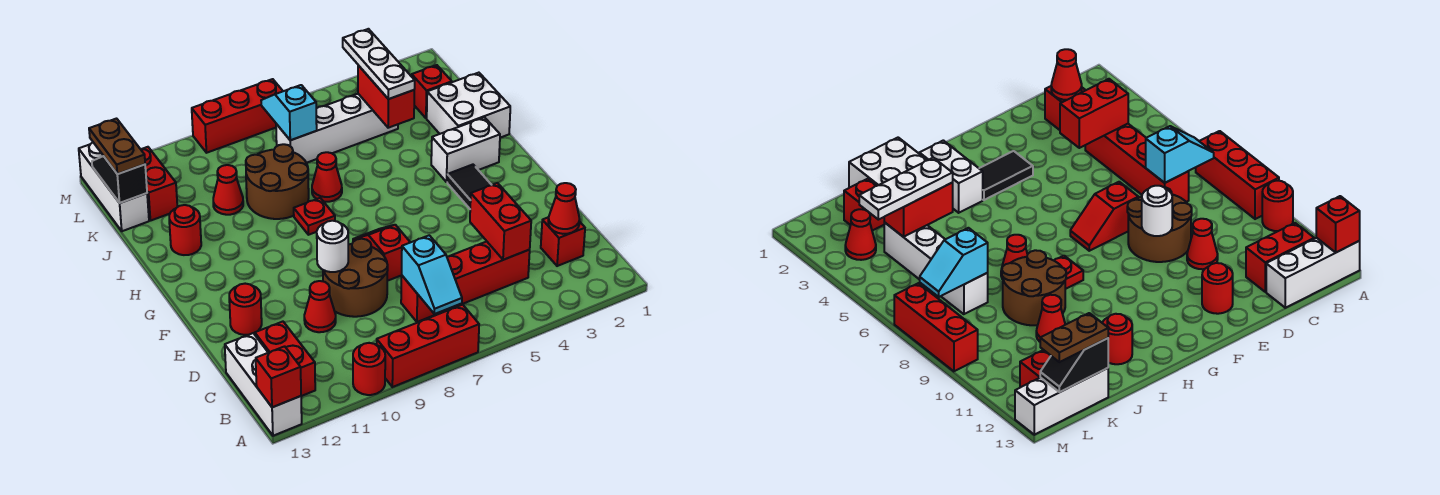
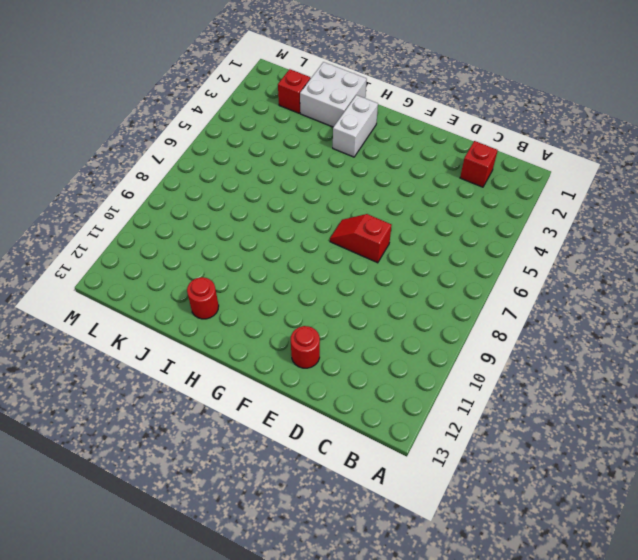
none -> red brick A7:A9 level 1
none -> red round brick A10 level 1
none -> white brick A13:C13 level 1
none -> red brick B12:C12 level 1

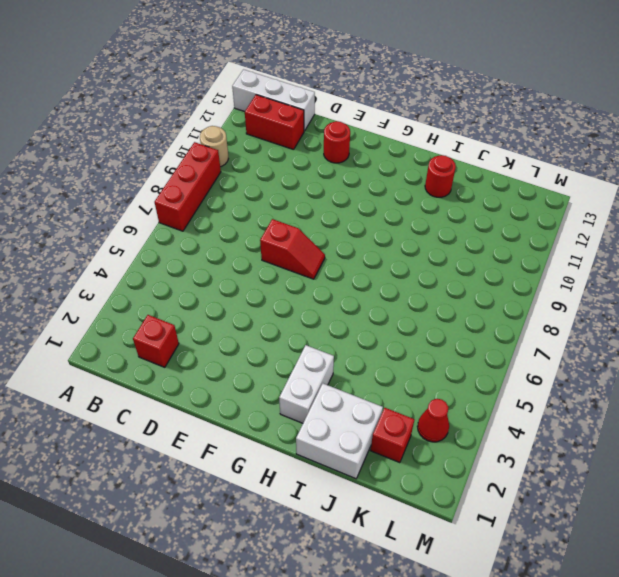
tan round brick A10 level 1 -> red round brick A10 level 1
none -> red brick C4:C7 level 1
none -> brown round brick D8:E9 level 1
none -> red cone D10 level 1
none -> black tile F3:G3 level 1

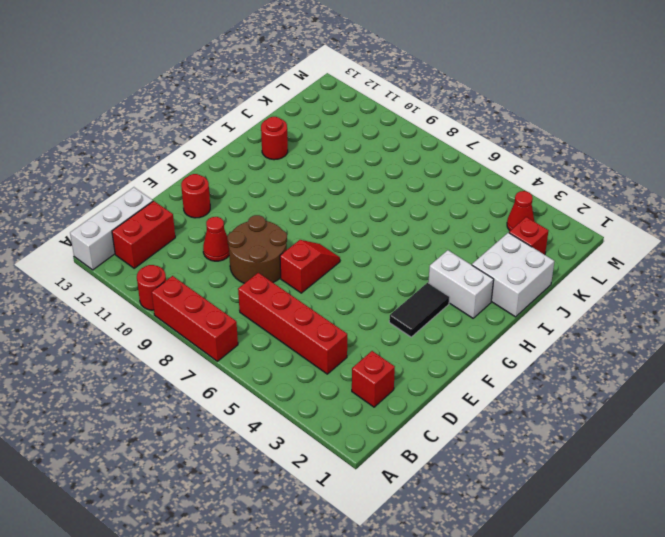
none -> red plate H8 level 1
none -> red cone I7 level 1
none -> brown round brick I8:J9 level 1
none -> red cone J10 level 1

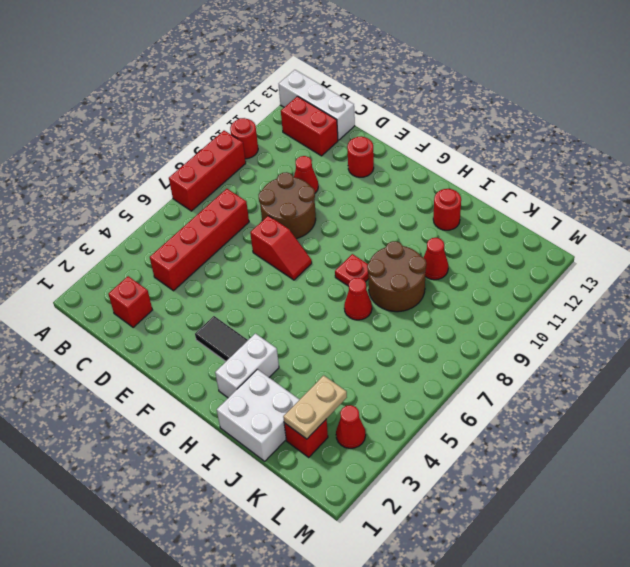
tan plate K2:K3 level 2 -> none
none -> white brick K4:K7 level 1
none -> red brick K12:L12 level 1
none -> white brick K13:M13 level 1
none -> red brick M7:M9 level 1

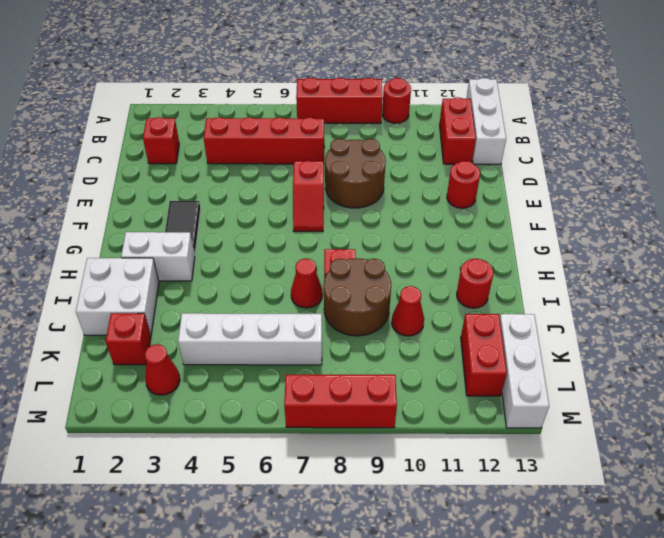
none -> red cone D10 level 1
none -> red brick A13 level 2
none -> cyan slope B7:C7 level 2 top C
none -> red cone C2 level 2

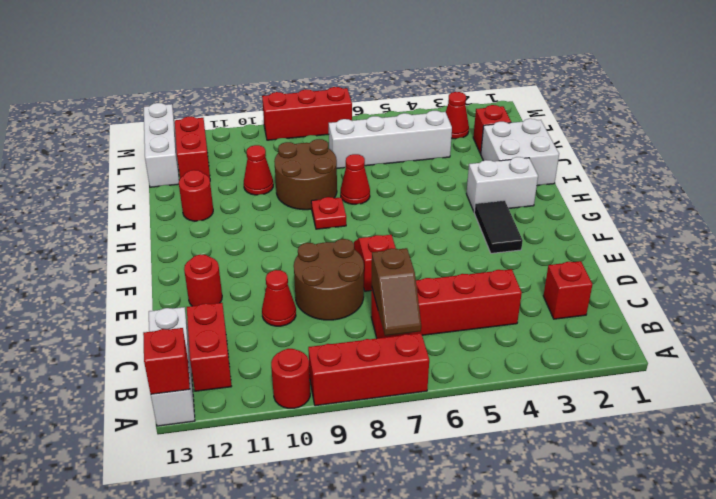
brown slope B7:C7 level 2 top C -> cyan slope B7:C7 level 2 top C
none -> red cone C2 level 2
none -> red brick C4:D4 level 2
none -> white round brick E9 level 2
none -> red brick J4:K4 level 2

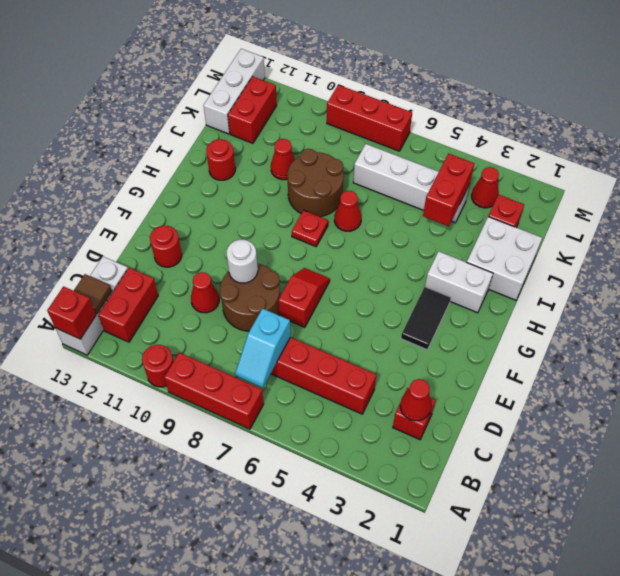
brown tile B13 level 2 -> none
none -> red brick C4:D4 level 2
none -> cyan slope K7:L7 level 2 top K
none -> black slope K13:L13 level 2 top K
none -> white plate J4:L4 level 3

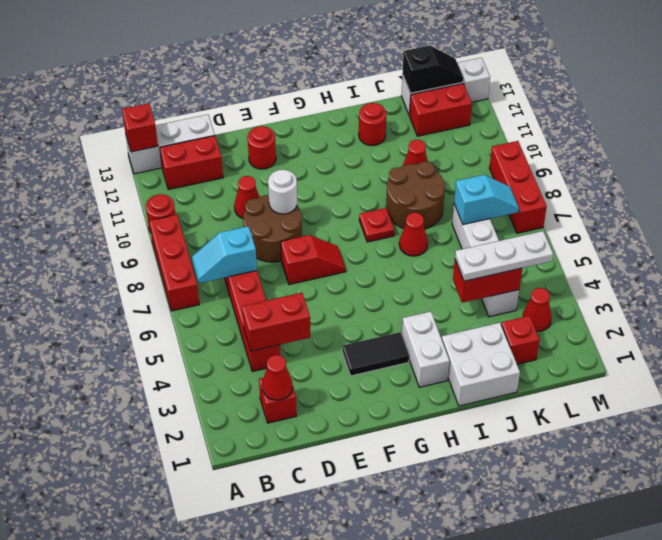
none -> brown plate K13:L13 level 3

